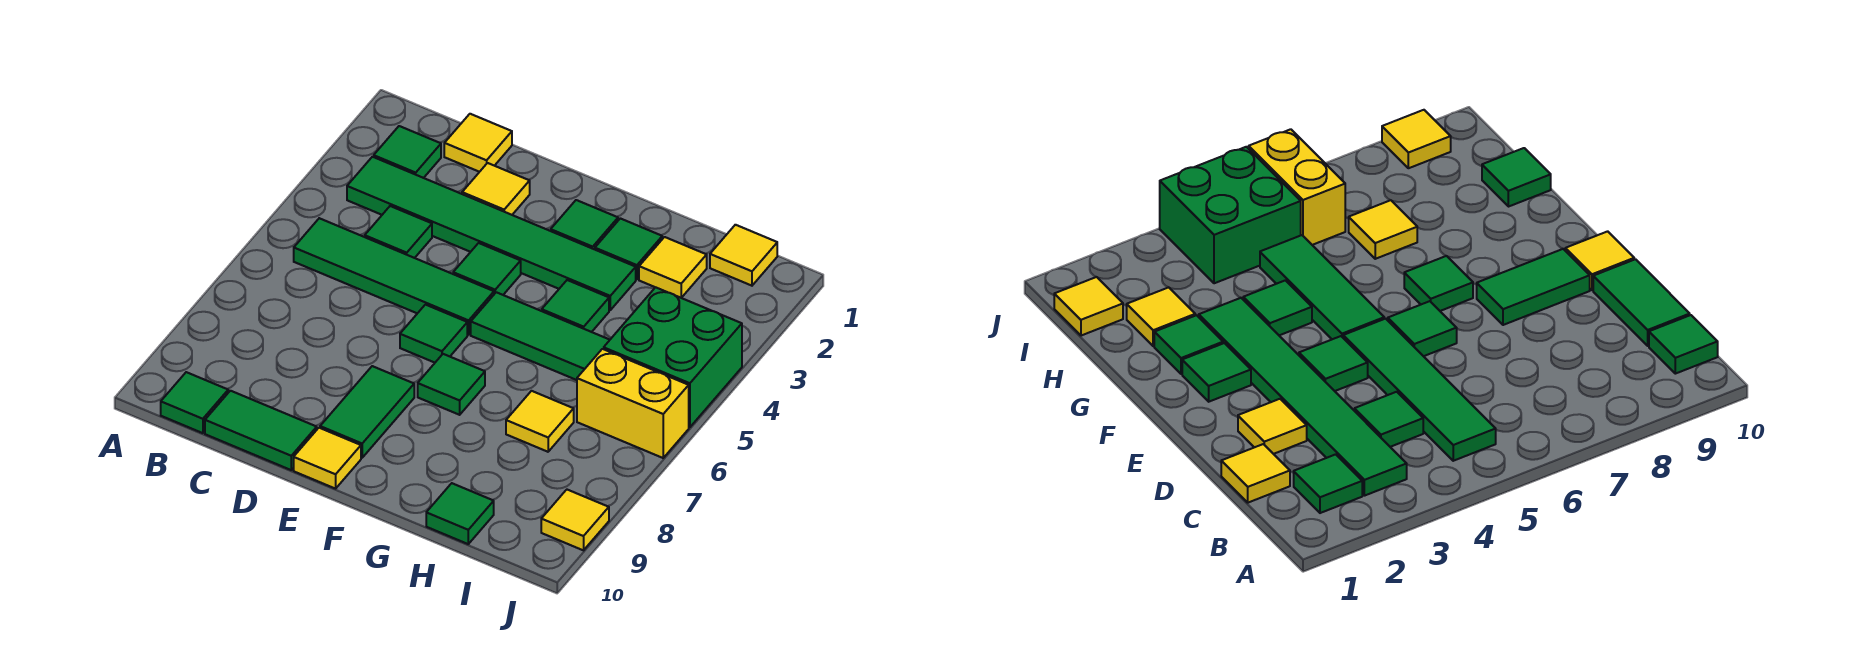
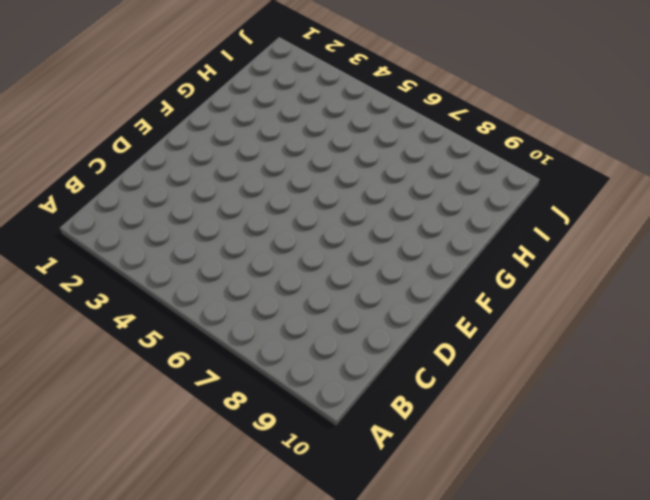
none -> green tile B2 level 1
none -> green tile B3:G3 level 1
none -> green tile B5:E5 level 1

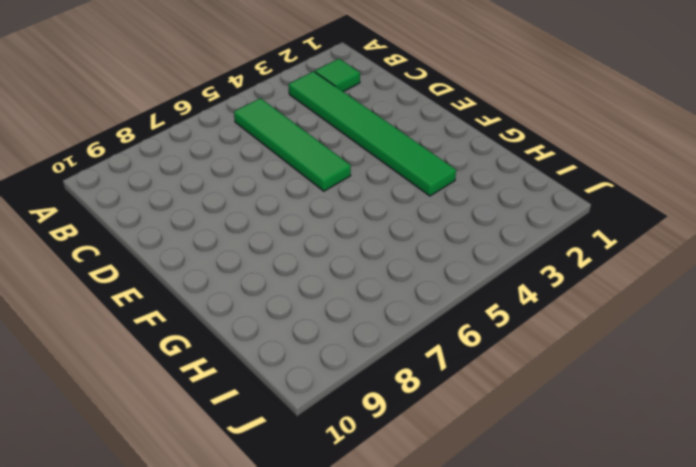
none -> green tile B10 level 1
none -> yellow tile C1 level 1
none -> green tile C4 level 1

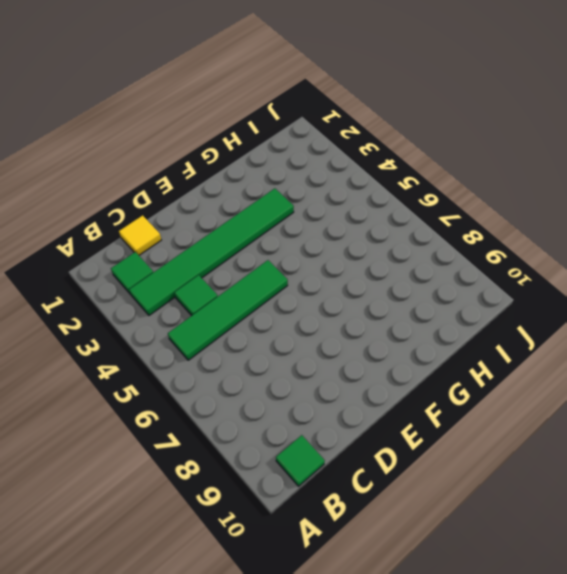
none -> green tile C10:D10 level 1
none -> yellow tile D2 level 1
none -> green tile E4 level 1

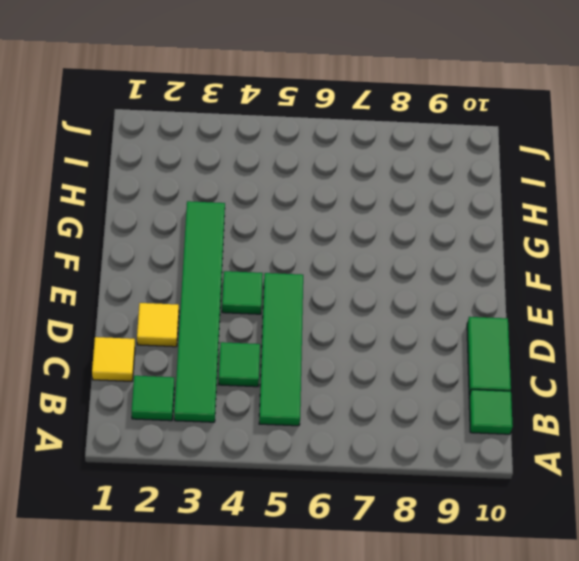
none -> green tile E6 level 1
none -> green tile E8:E9 level 1
none -> yellow tile E10 level 1

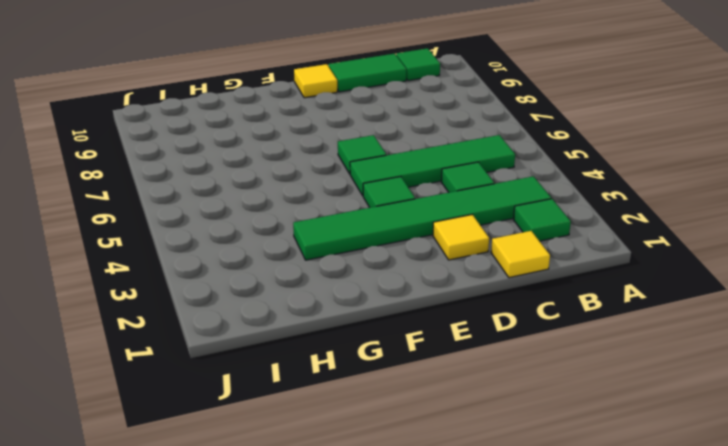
none -> green tile E8:E9 level 1
none -> green tile F2 level 1
none -> green tile F5:H5 level 1

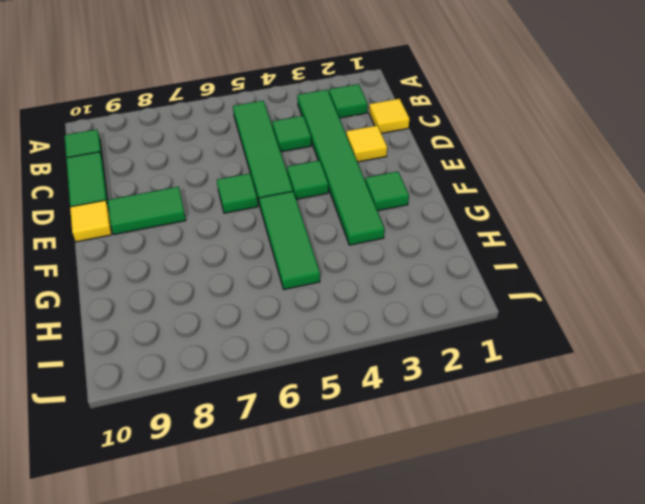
none -> green tile F7 level 1
none -> green tile G2 level 1
none -> green tile G4 level 1

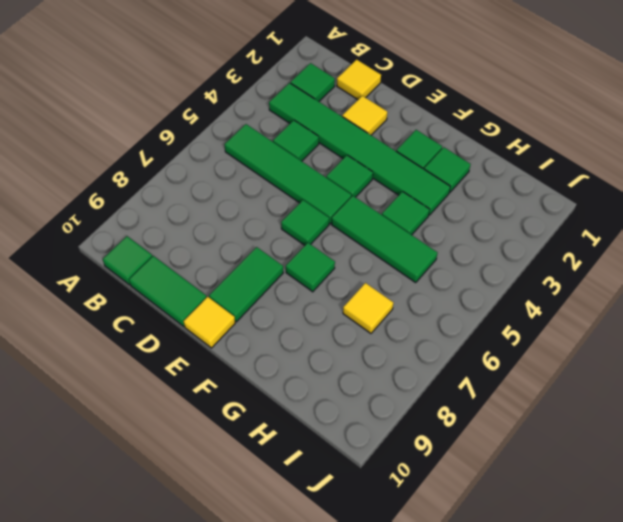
none -> yellow tile H2 level 1
none -> green tile H10 level 1
none -> yellow tile I1 level 1

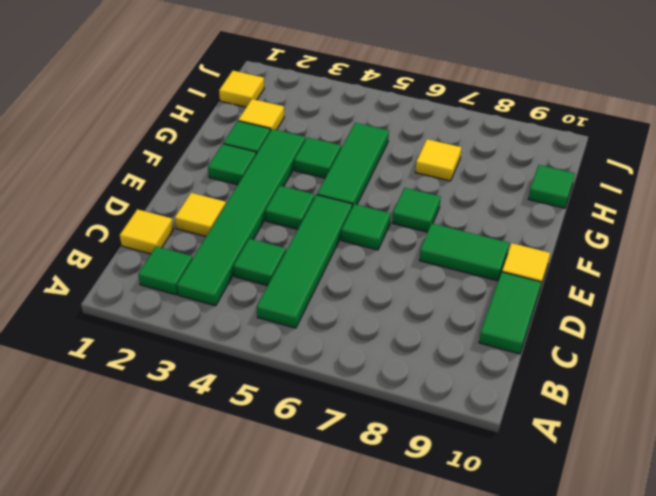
none -> green tile B10 level 1
none -> green brick I4:J5 level 1
none -> yellow brick I6:J6 level 1

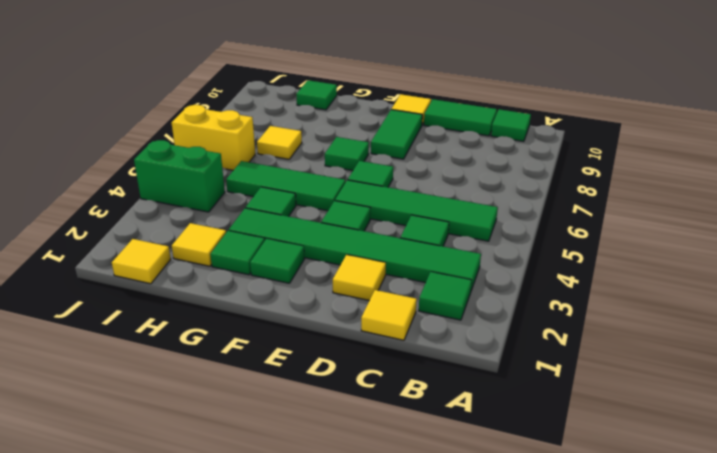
green brick I4:J4 level 1 -> green brick I4:J5 level 1
none -> yellow tile J9 level 1

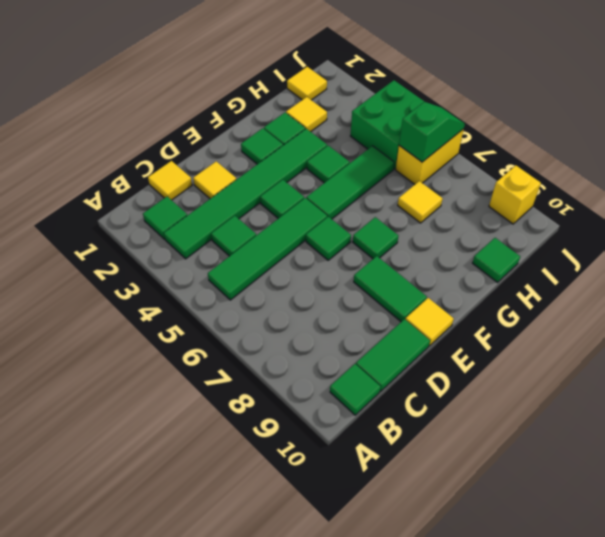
green slope I6:J6 level 2 top I -> none
yellow brick J9 level 1 -> yellow tile J9 level 1

